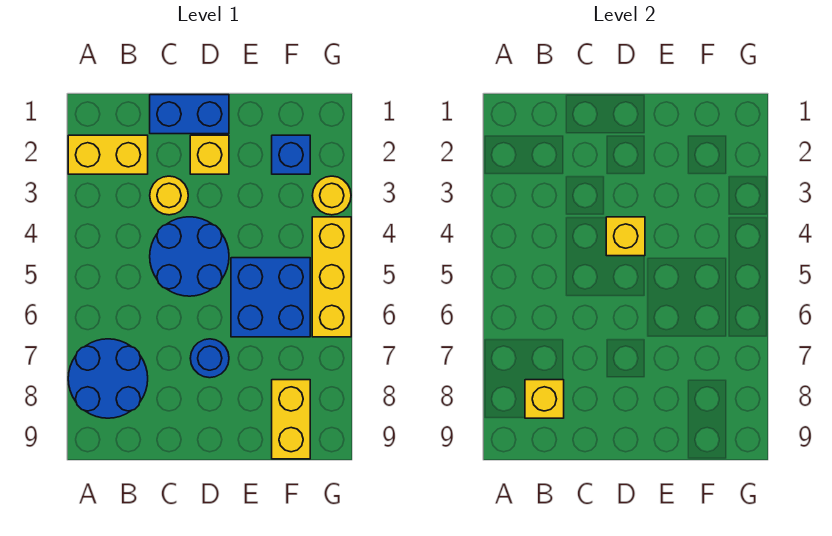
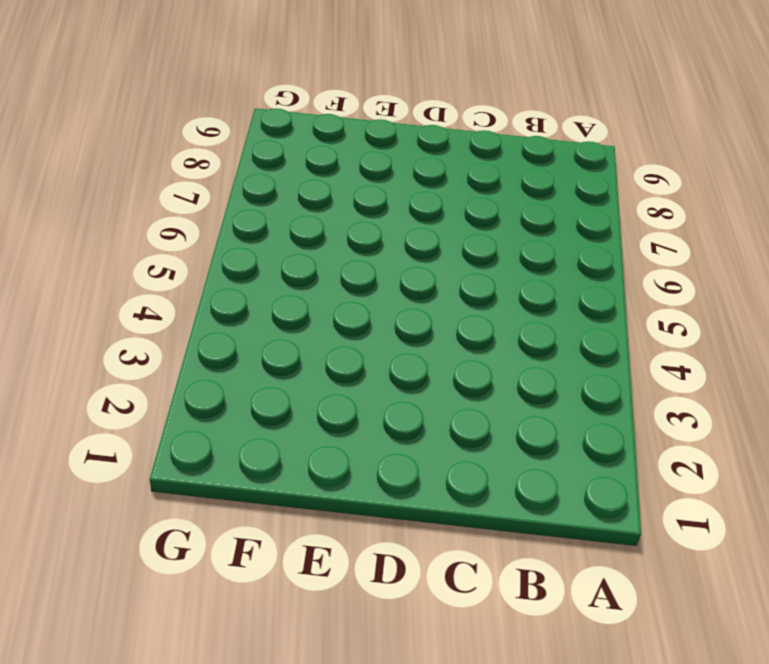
none -> yellow brick A2:B2 level 1
none -> blue round brick A7:B8 level 1
none -> blue brick C1:D1 level 1

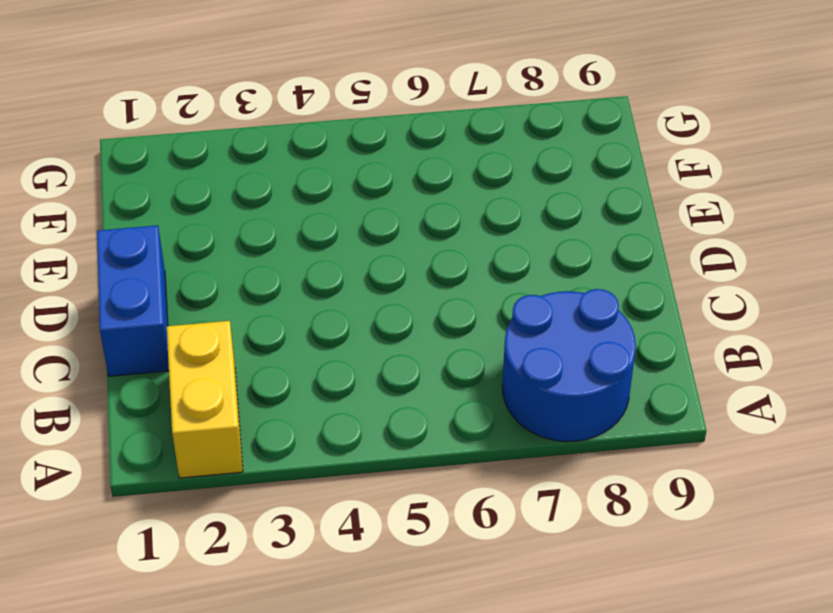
none -> yellow round brick C3 level 1
none -> blue round brick C4:D5 level 1
none -> yellow brick D2 level 1

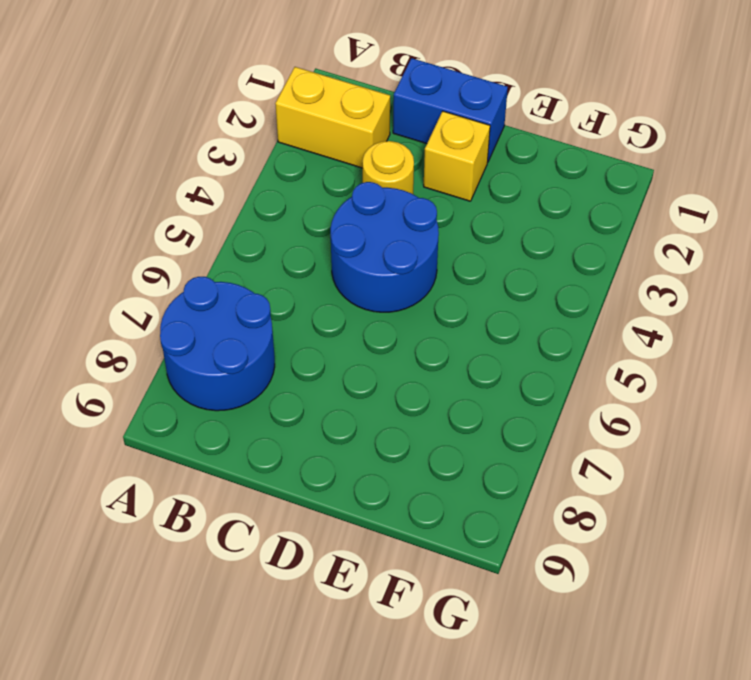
none -> blue round brick D7 level 1
none -> blue brick E5:F6 level 1
none -> blue brick F2 level 1

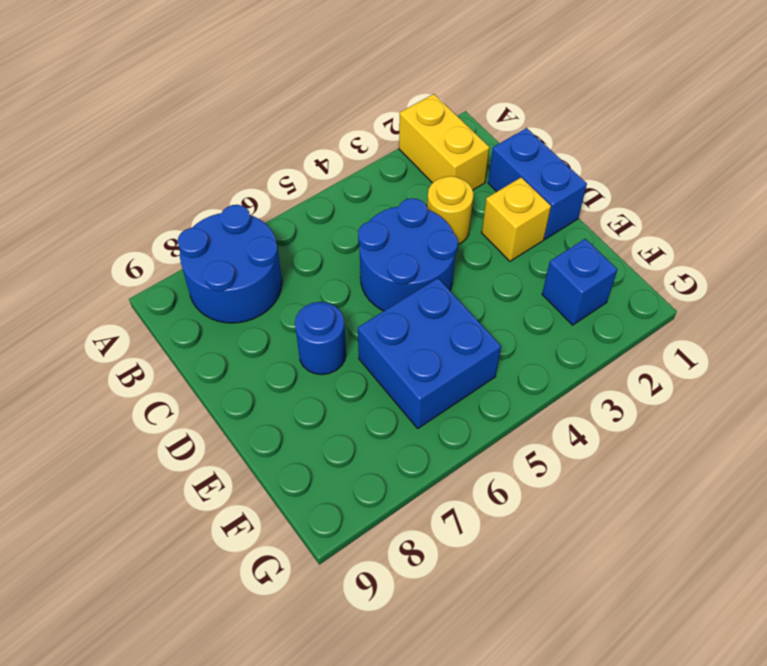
none -> yellow brick F8:F9 level 1
none -> yellow round brick G3 level 1
none -> yellow brick G4:G6 level 1

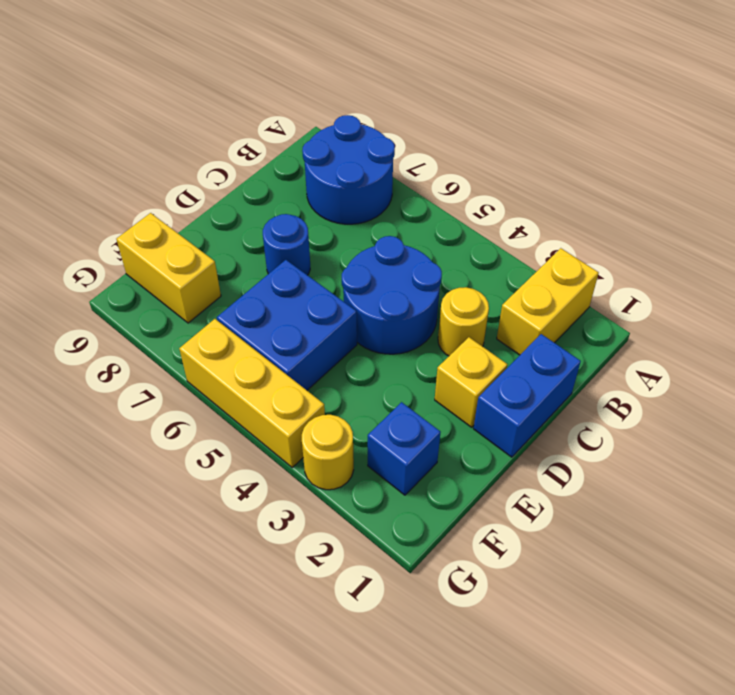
none -> yellow brick B8 level 2
none -> yellow brick D4 level 2

